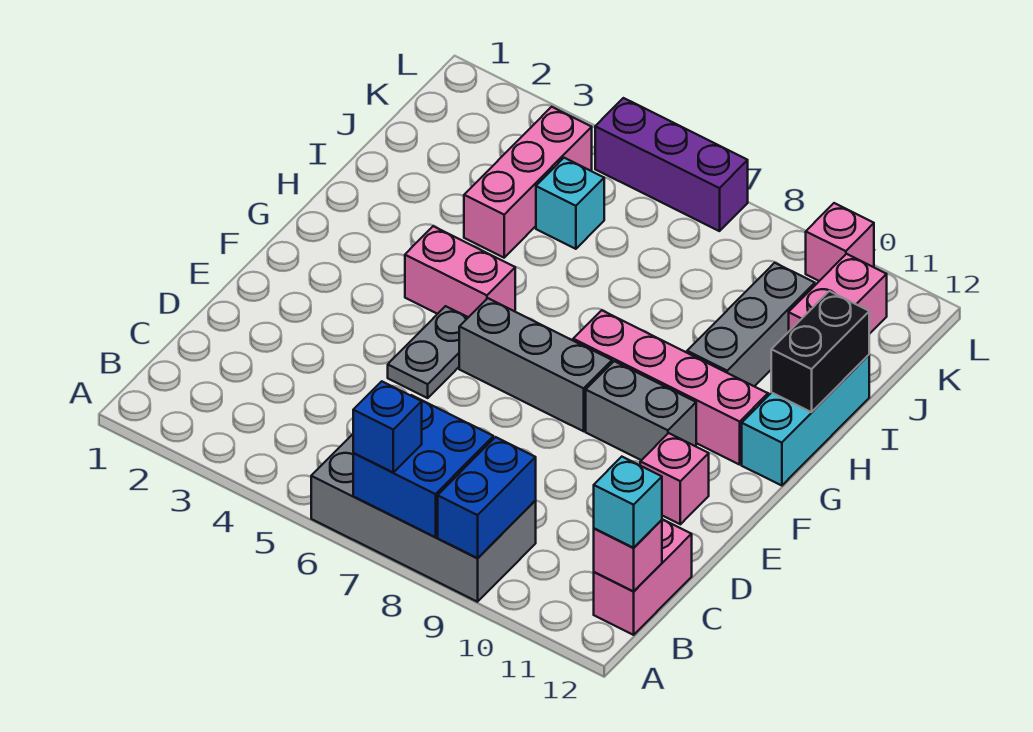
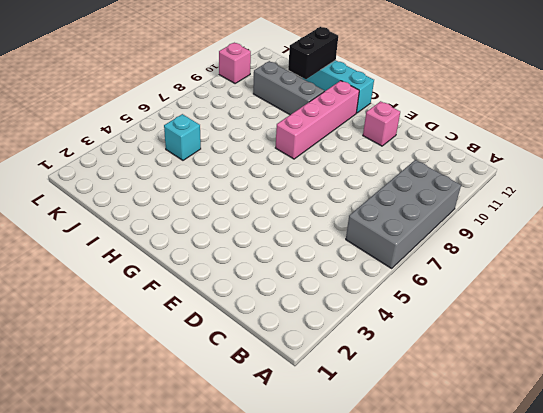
black brick I11:I12 level 2 -> black brick H12:I12 level 2
none -> pink brick B12:C12 level 1
none -> grey plate E5:F5 level 1
none -> grey brick F6:F8 level 1

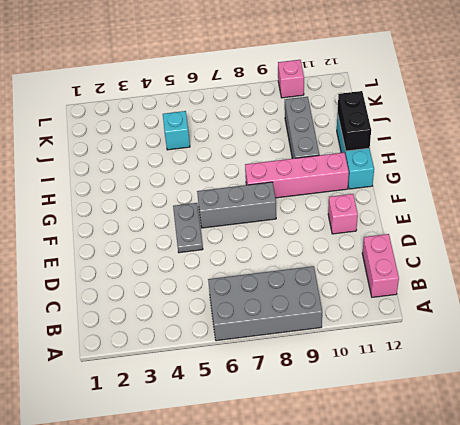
none -> grey brick F9:F10 level 1
none -> pink brick G4:G5 level 1
none -> pink brick I4:K4 level 1

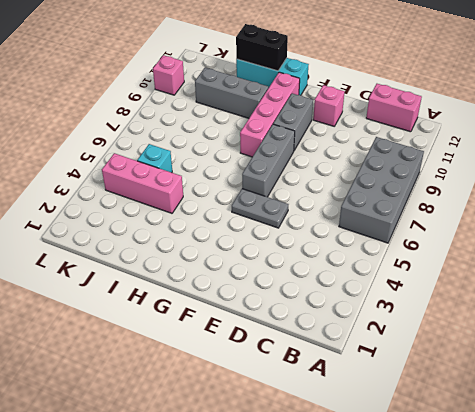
none -> pink brick G4:G5 level 1
none -> pink brick J11:K11 level 1
none -> purple brick L5:L7 level 1

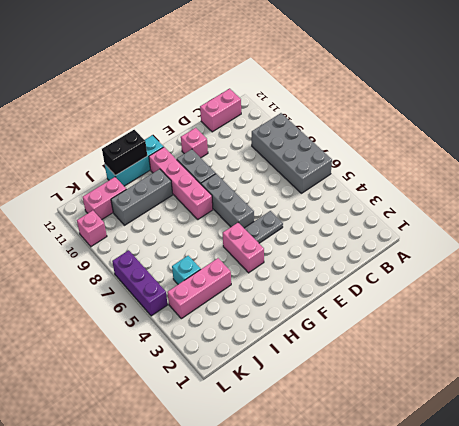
none -> blue brick A7:B8 level 2
none -> blue brick A9:B9 level 2
none -> pink brick B12 level 2

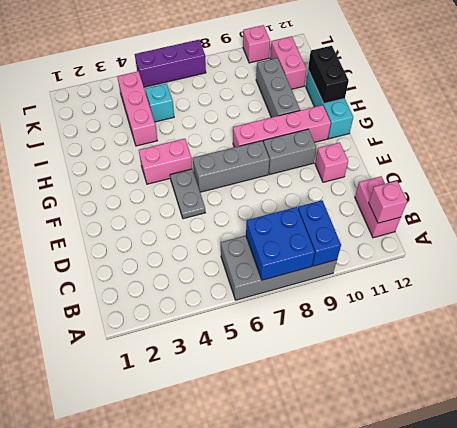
none -> blue brick A7 level 3
none -> cyan brick B12 level 3

